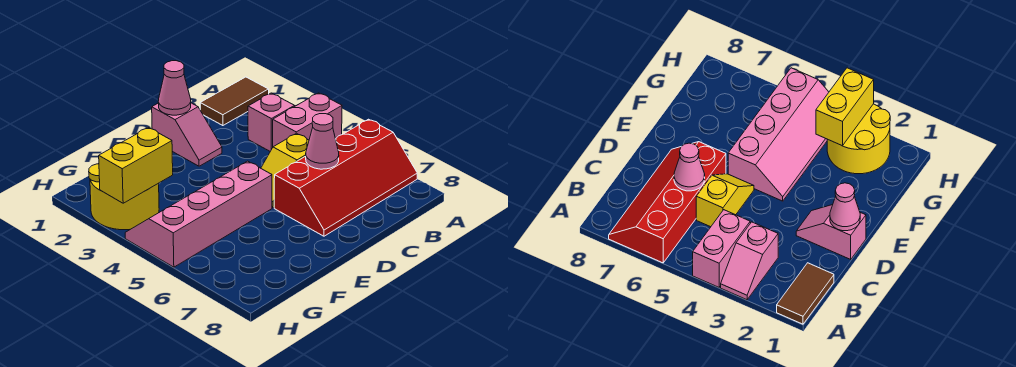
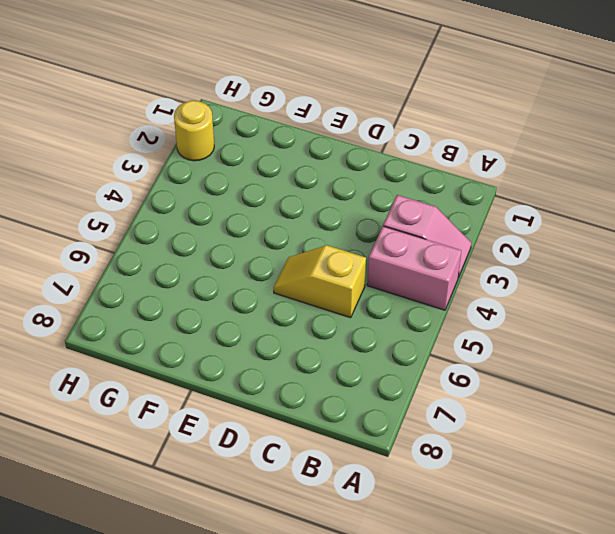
yellow round brick H2 level 1 -> yellow round brick G2:H3 level 1
none -> brown tile A1:B1 level 1
none -> red slope A6:D7 level 1 top 6

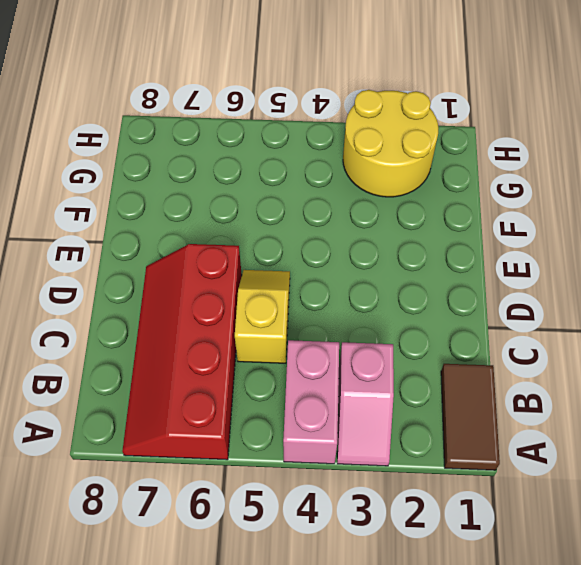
none -> pink slope D1:D2 level 1 top 1
none -> pink slope E4:H5 level 1 top 5

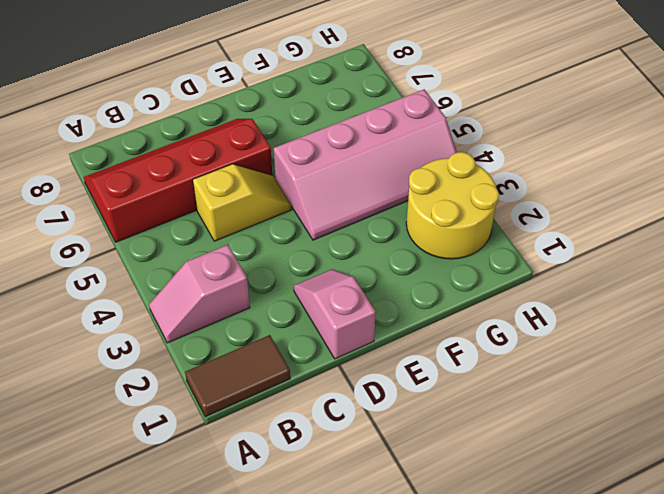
none -> pink brick A4:B4 level 1
none -> pink cone C6 level 2

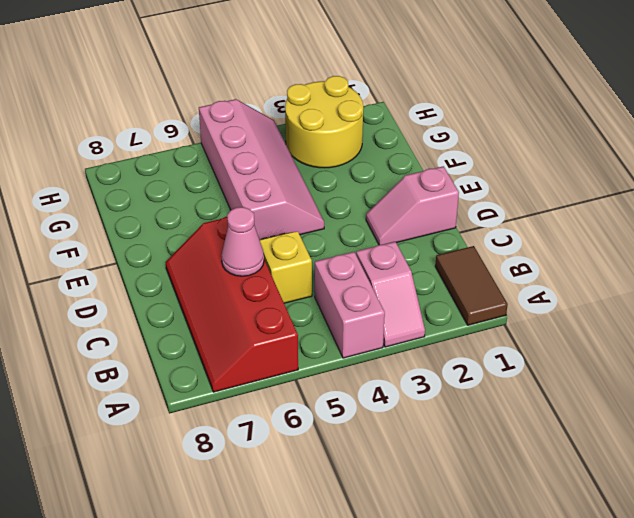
none -> pink cone D1 level 2
none -> yellow brick G3:H3 level 2

